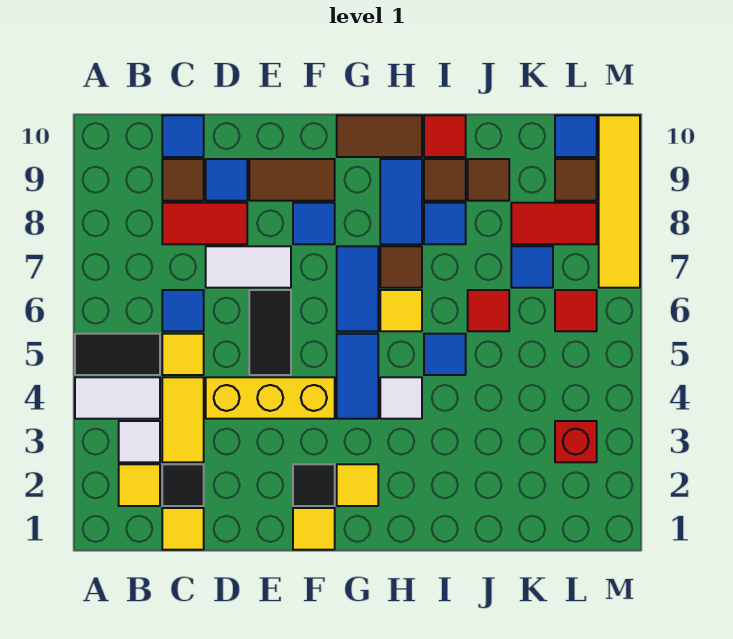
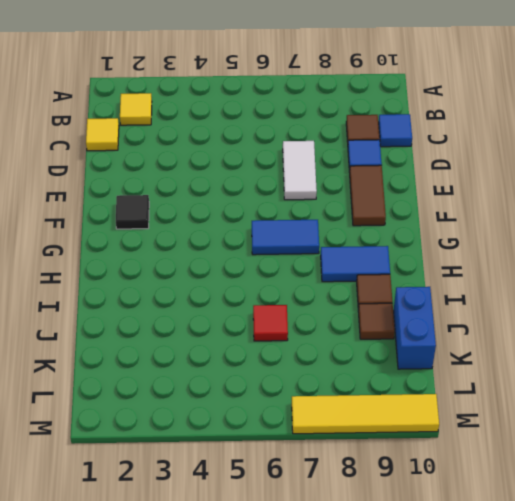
blue brick J10:K10 level 1 -> none
none -> white tile A4:B4 level 1
none -> black tile A5:B5 level 1
none -> white tile B3 level 1
none -> black tile C2 level 1

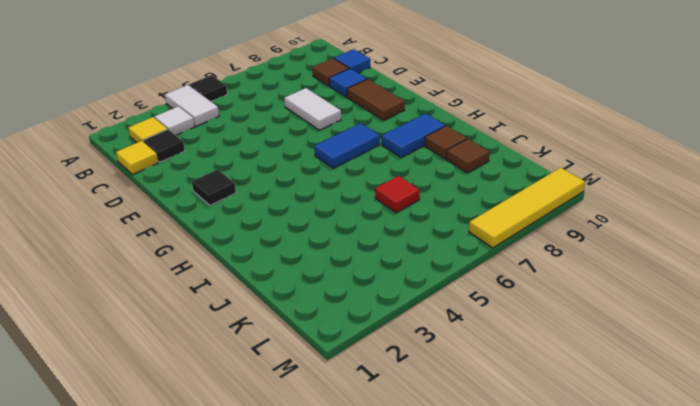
black tile A5 level 1 -> black tile A5:B5 level 1
none -> yellow tile C3:C4 level 1
none -> yellow tile C5 level 1
none -> blue tile C6 level 1
none -> red tile C8:D8 level 1

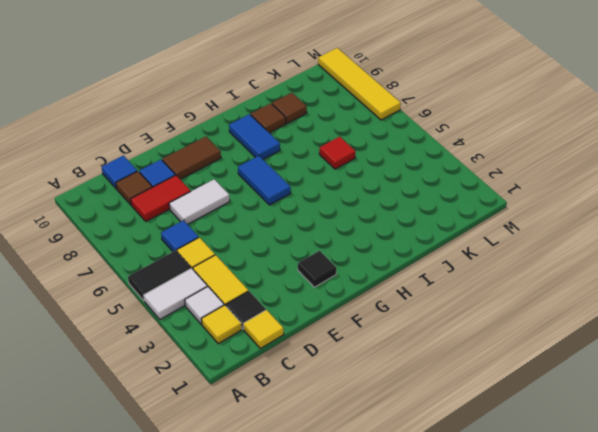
none -> yellow brick D4:F4 level 1
none -> black tile E5:E6 level 1
none -> yellow tile F1 level 1
none -> blue tile F8 level 1

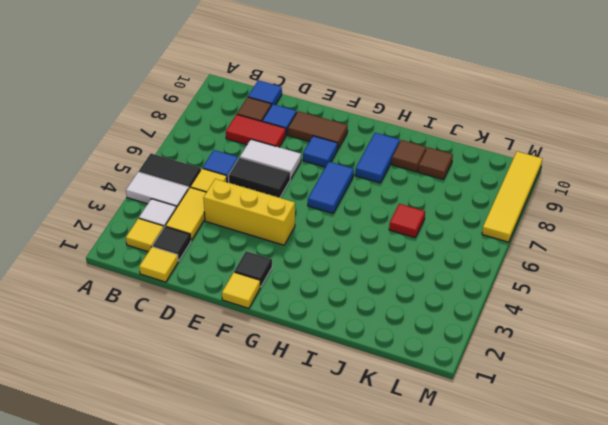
black tile D6:E6 level 1 -> black tile E5:E6 level 1
none -> yellow tile G2 level 1
none -> blue tile G4:G5 level 1
none -> brown tile G10:H10 level 1
none -> white tile H4 level 1

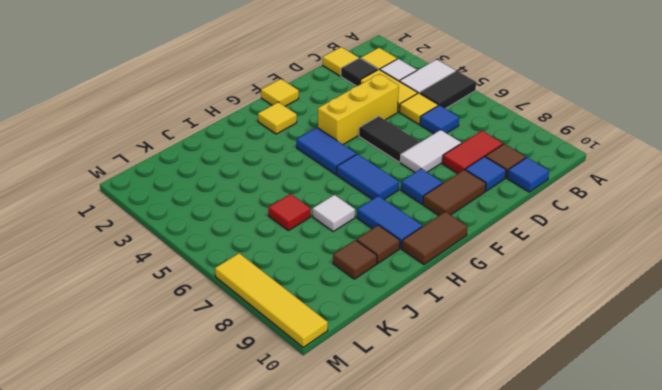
white tile I7 level 1 -> white tile H4 level 1
none -> black tile F2 level 1
none -> yellow tile H6 level 1
none -> brown tile H7 level 1
none -> blue tile I5 level 1

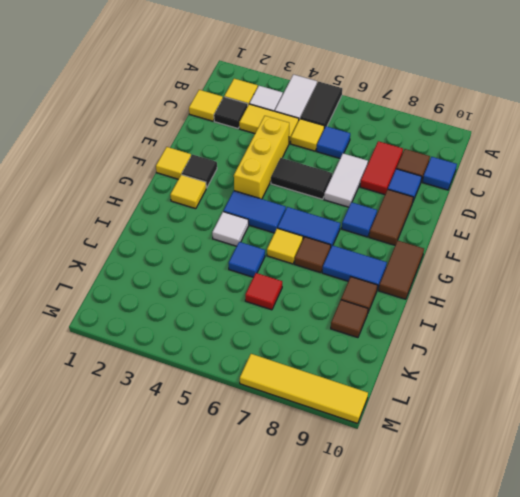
none -> blue tile I8 level 1
none -> red tile I10 level 1
none -> blue tile K7 level 1
none -> red tile K8:L8 level 1

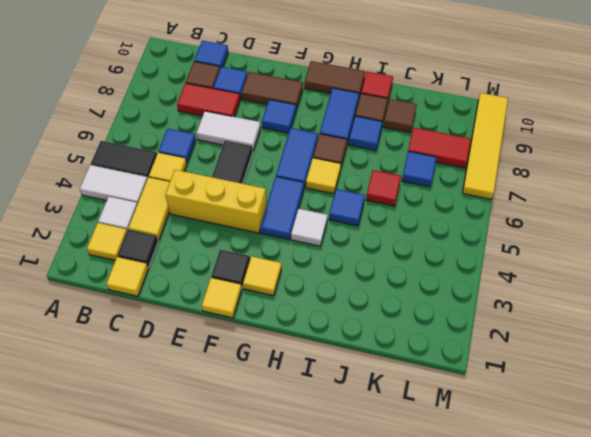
none -> red brick L3 level 1
none -> red tile L6 level 1
none -> brown tile L9 level 1
none -> blue tile L10 level 1

